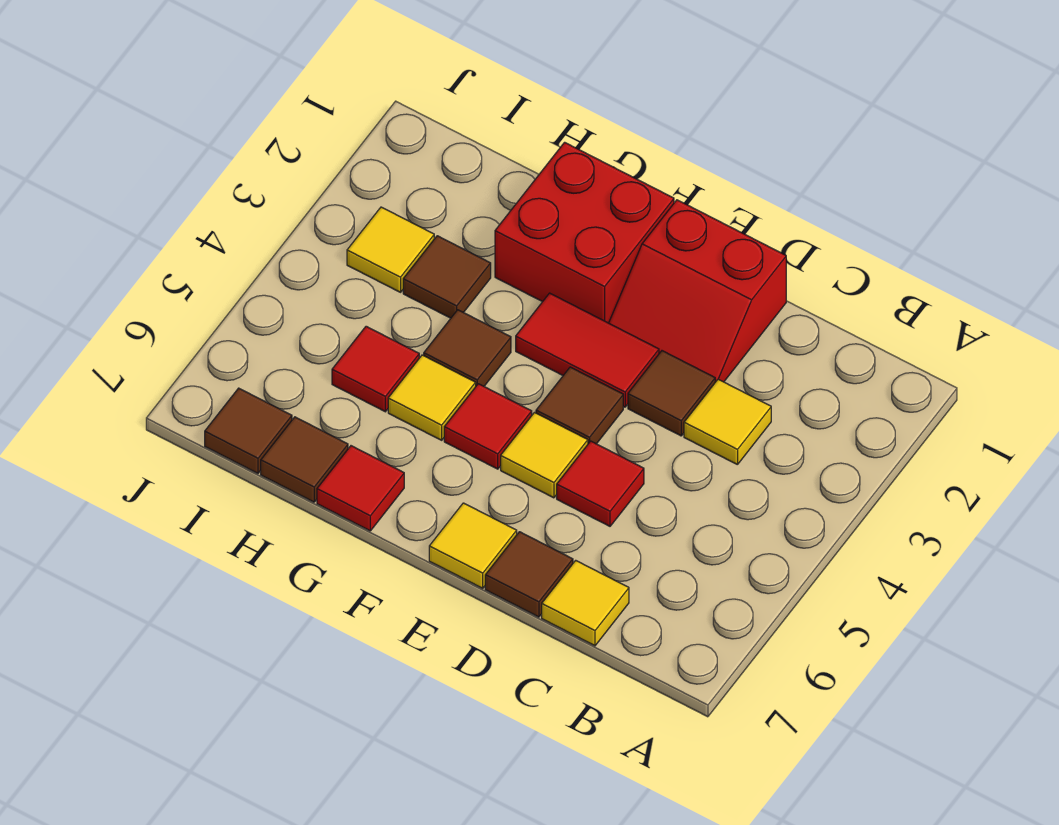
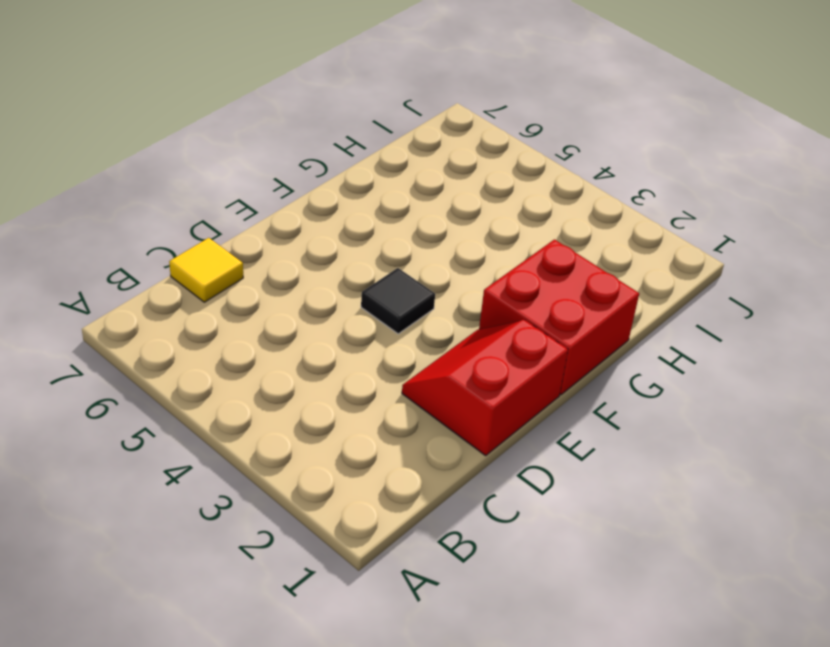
black tile E4 level 1 -> brown tile E4 level 1
none -> yellow tile C3 level 1
none -> brown tile D3 level 1
none -> red tile D5 level 1

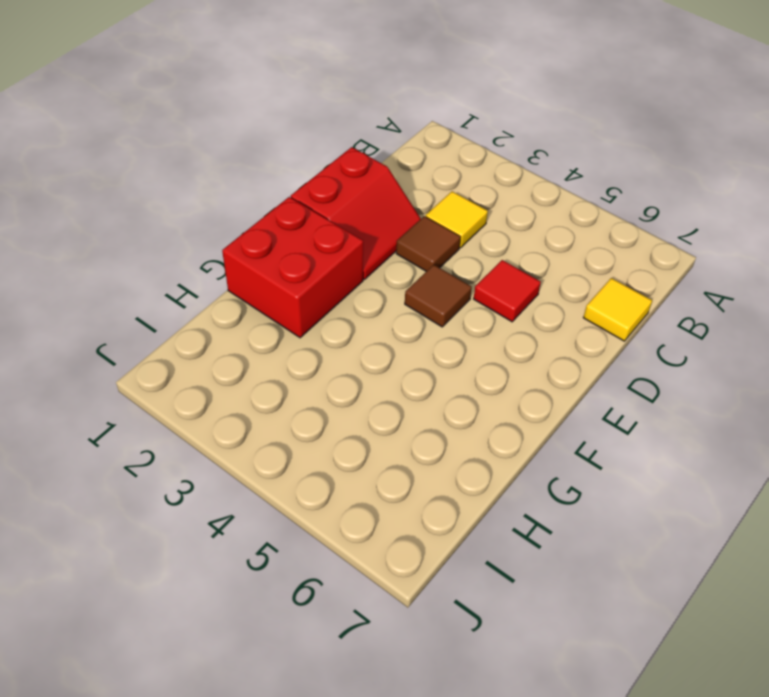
none -> brown tile D7 level 1
none -> red tile E3:F3 level 1
none -> yellow tile E5 level 1

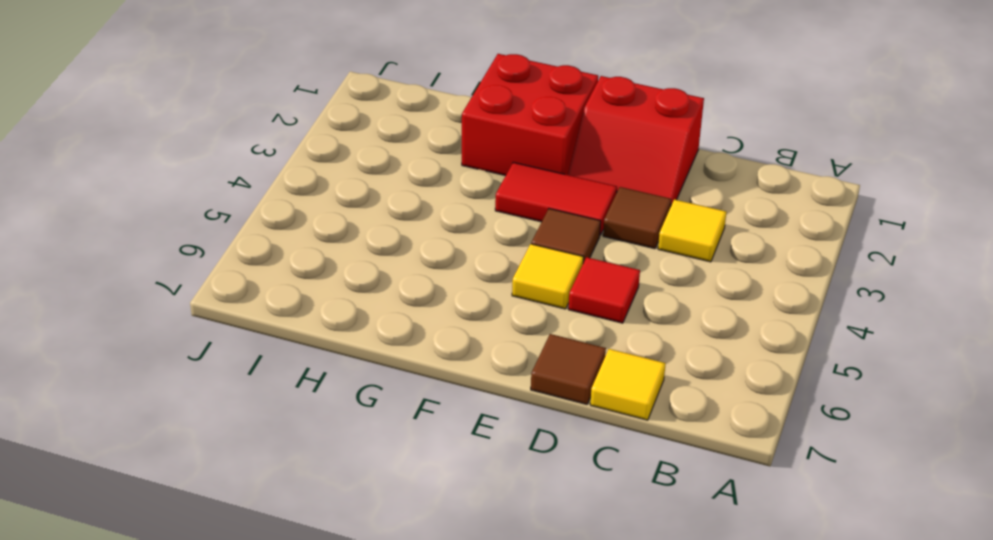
none -> yellow tile E7 level 1
none -> red tile F5 level 1
none -> brown tile G4 level 1

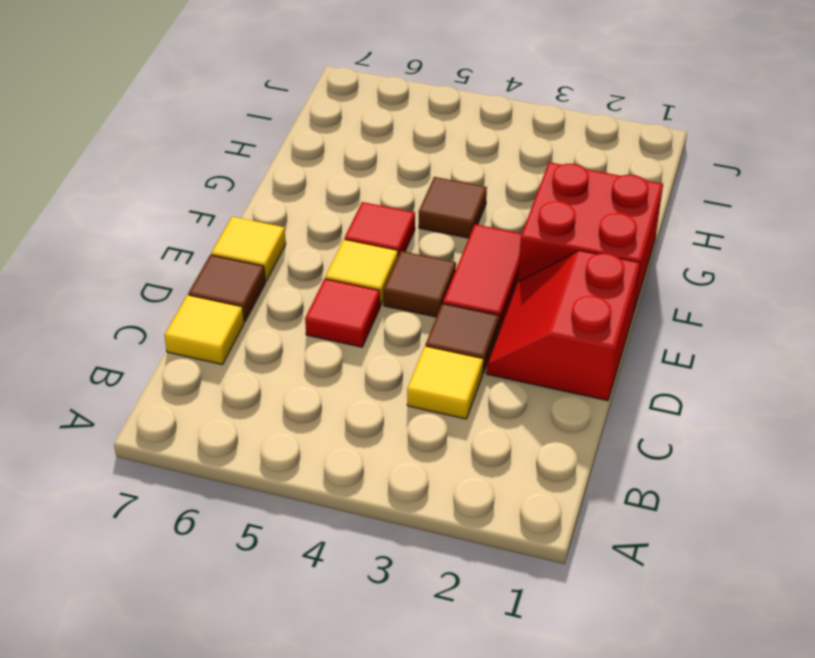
none -> yellow tile G5 level 1
none -> red tile G7 level 1
none -> brown tile H3 level 1

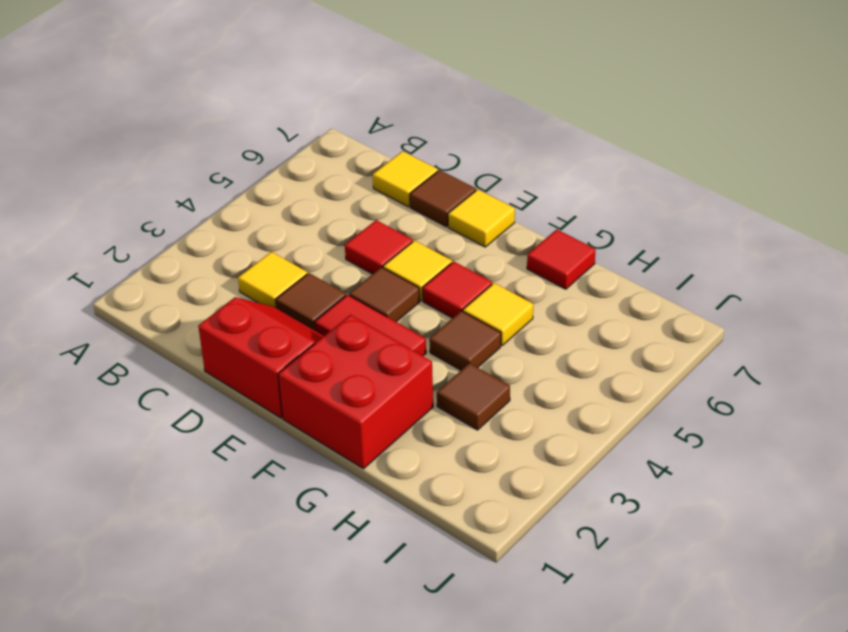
none -> red tile H5 level 1
none -> brown tile H7 level 1
none -> yellow tile I3 level 1

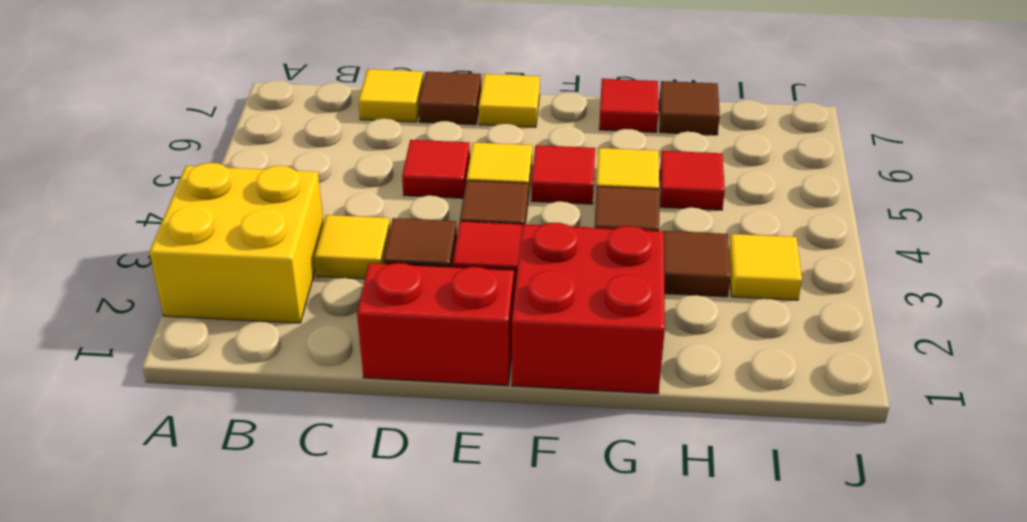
yellow brick A2:B3 level 1 -> none
none -> brown tile I7 level 1

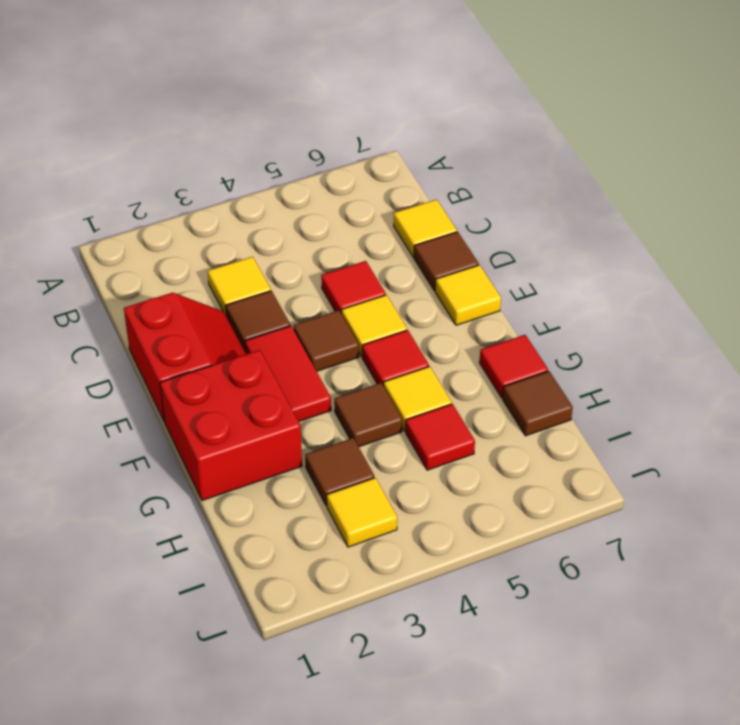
none -> brown tile I7 level 1

